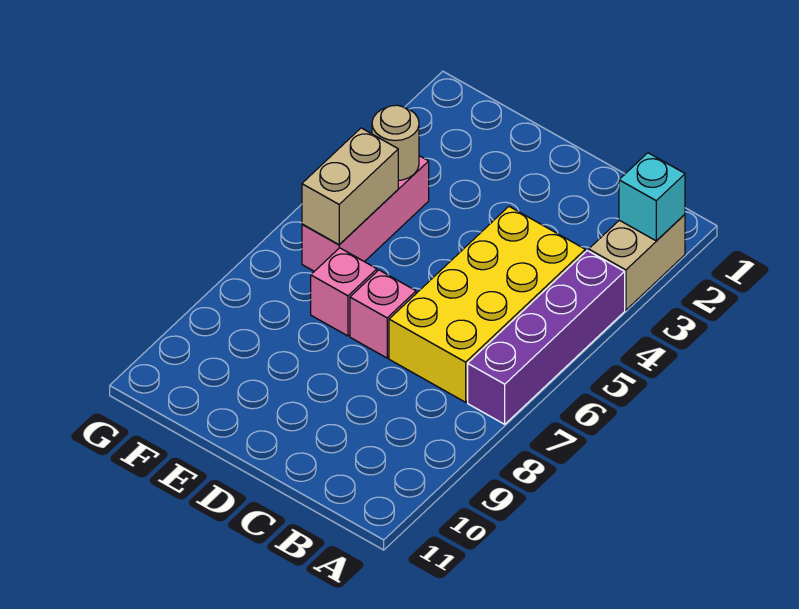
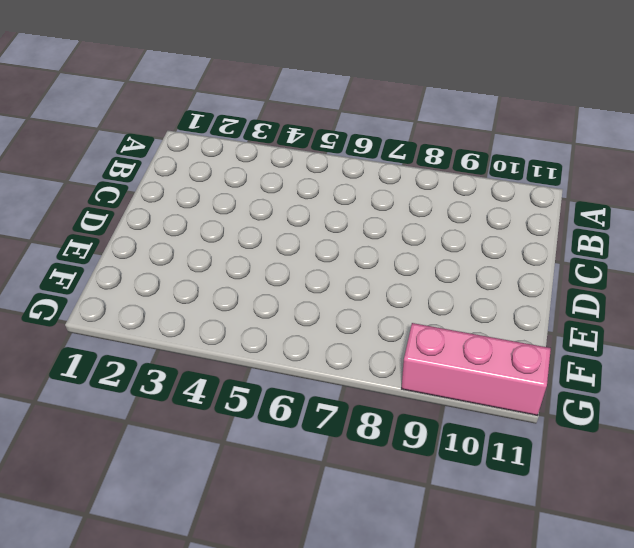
pink brick G9:G11 level 1 -> pink brick F4:F6 level 1
none -> tan brick A2:A3 level 1
none -> purple brick A4:A7 level 1

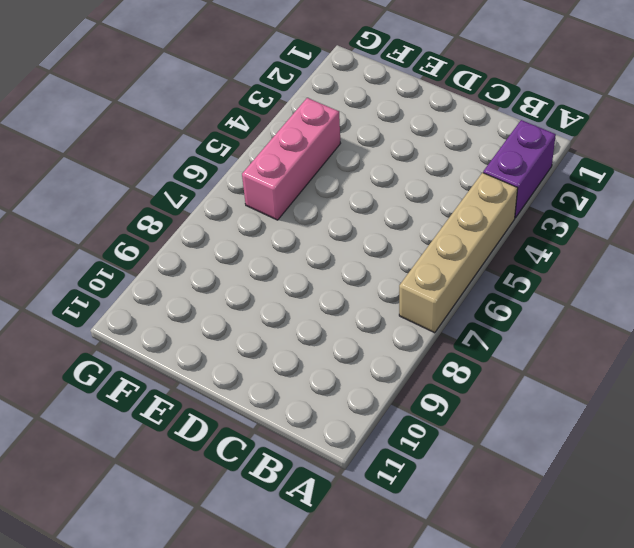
purple brick A2:A3 level 1 -> tan brick A2:A3 level 1
tan brick A4:A7 level 1 -> purple brick A4:A7 level 1
none -> yellow brick B4:C7 level 1
none -> pink brick D7 level 1

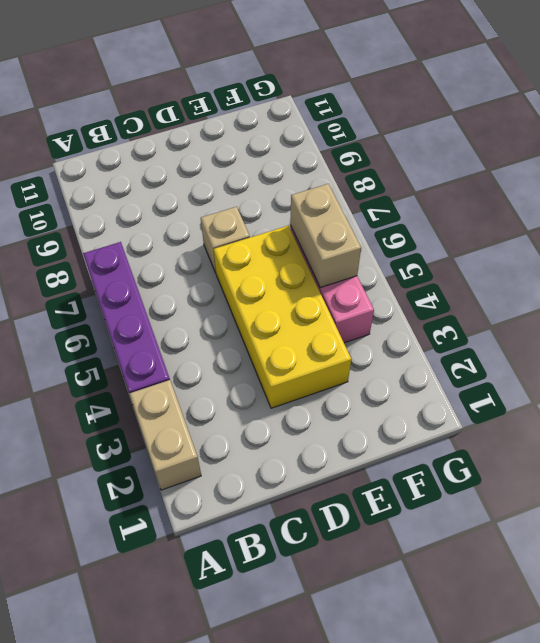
yellow brick D3:E6 level 1 -> yellow brick B4:C7 level 1
tan brick D7 level 1 -> pink brick D7 level 1
none -> pink brick E7 level 1
none -> cyan brick A2 level 2

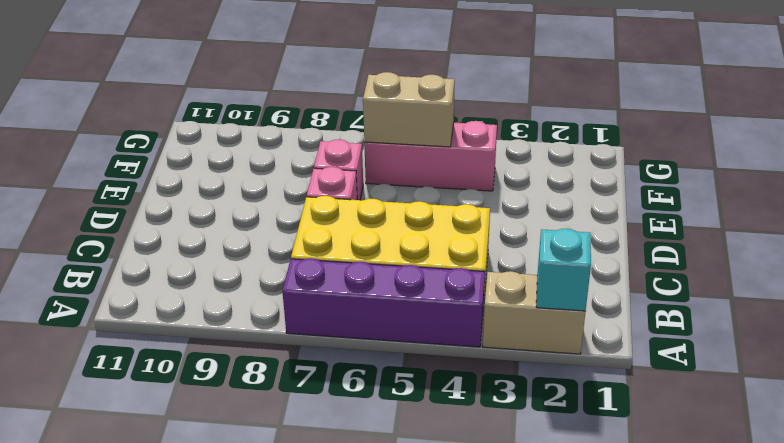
none -> tan round brick F4 level 2

